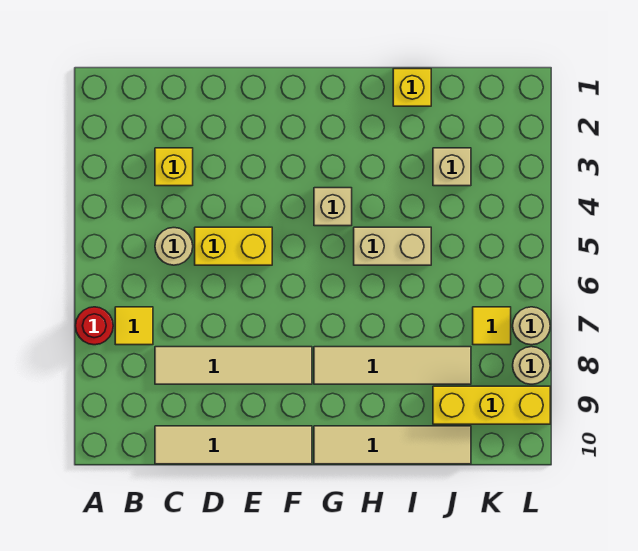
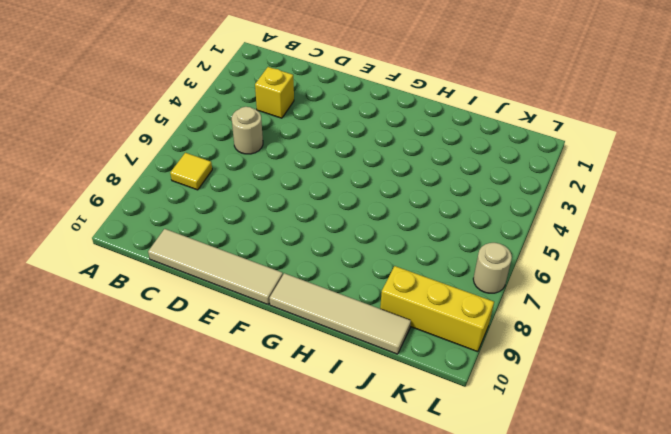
none -> red round brick A7 level 1
none -> tan tile C8:F8 level 1
none -> yellow brick D5:E5 level 1

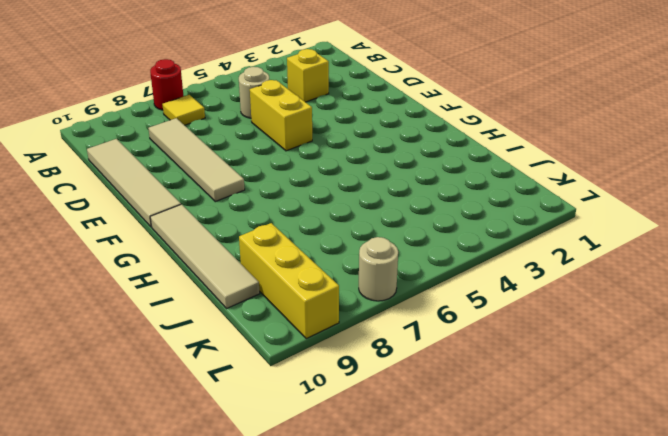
none -> tan brick G4 level 1
none -> tan tile G8:J8 level 1
none -> tan brick H5:I5 level 1

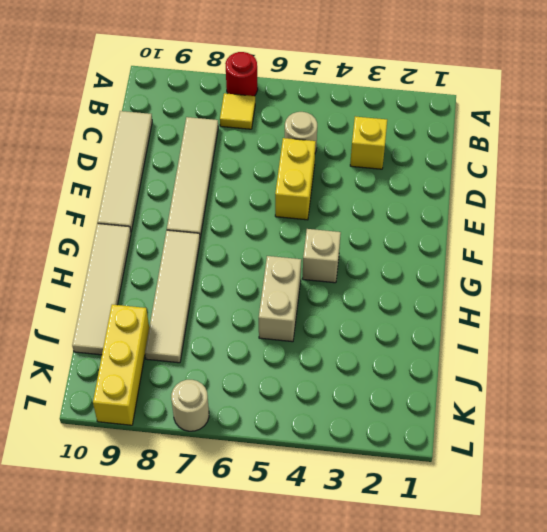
none -> yellow brick I1 level 1
none -> tan brick J3 level 1
none -> yellow tile K7 level 1

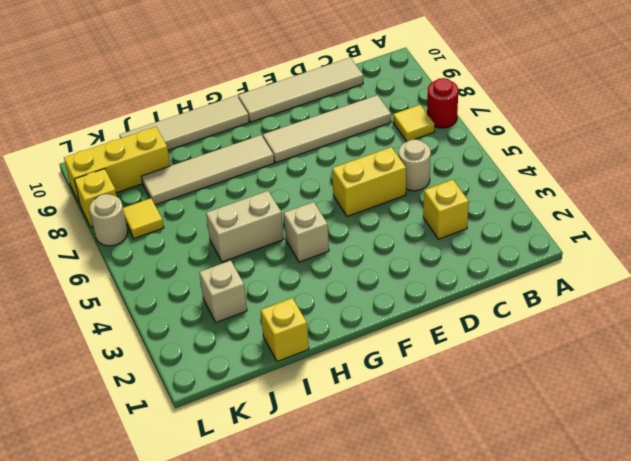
yellow brick L8 level 1 -> tan round brick L8 level 1

